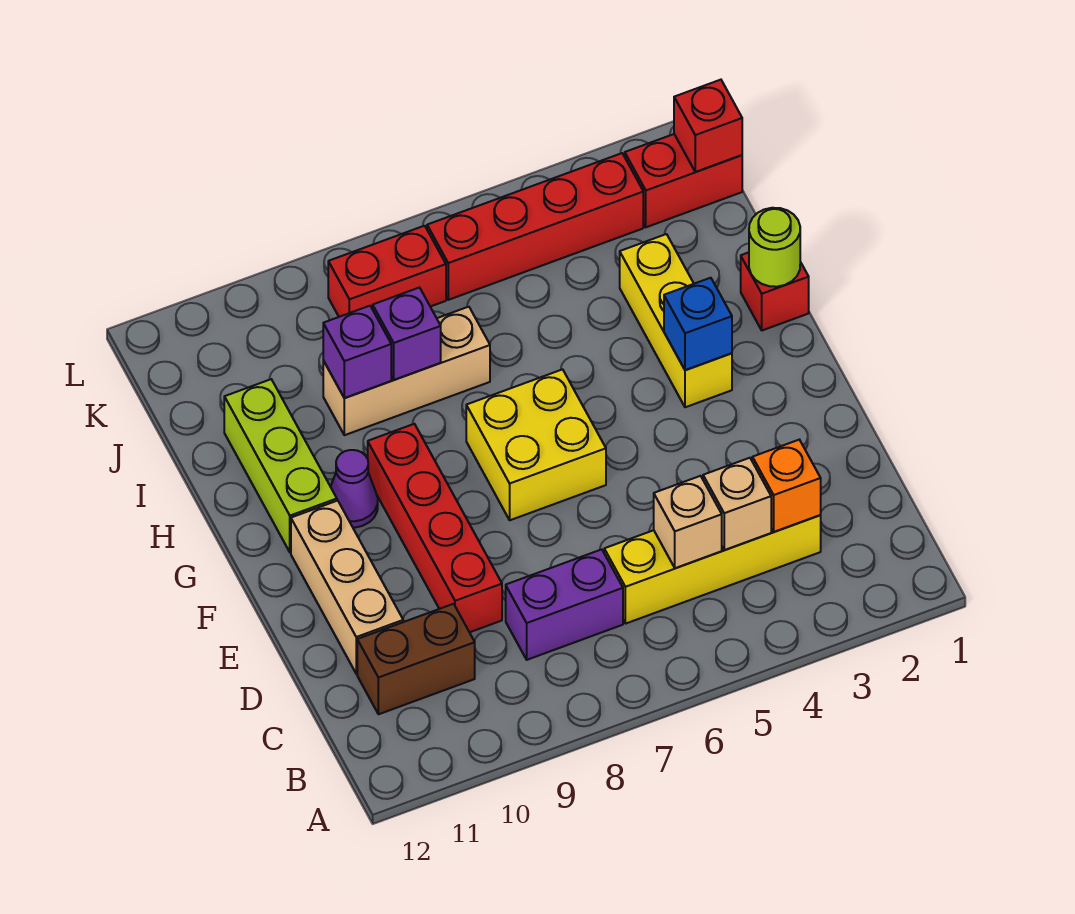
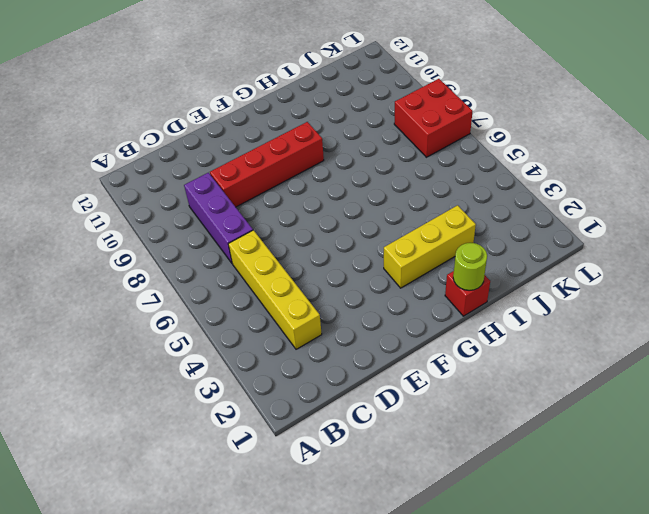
purple brick C7:C9 level 1 -> purple brick C7:C8 level 1
red brick K7:L8 level 1 -> red brick K7:K8 level 1
none -> brown brick C10:C11 level 1
none -> tan brick D11:F11 level 1
none -> yellow brick F6:G7 level 1

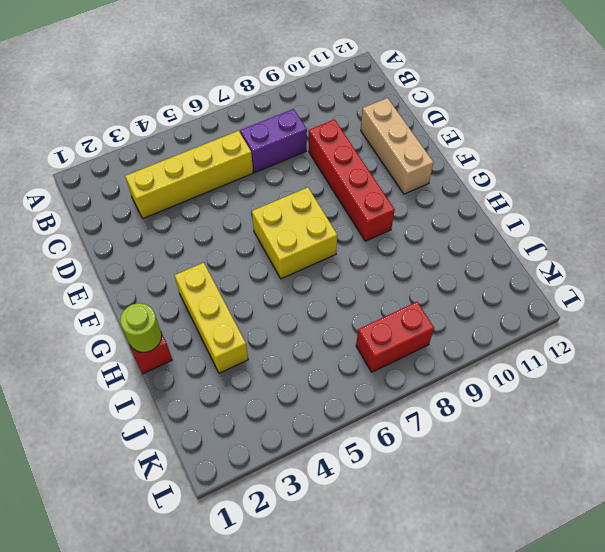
none -> brown brick C10:C11 level 1
none -> purple cone G10 level 1
none -> lime brick G11:I11 level 1

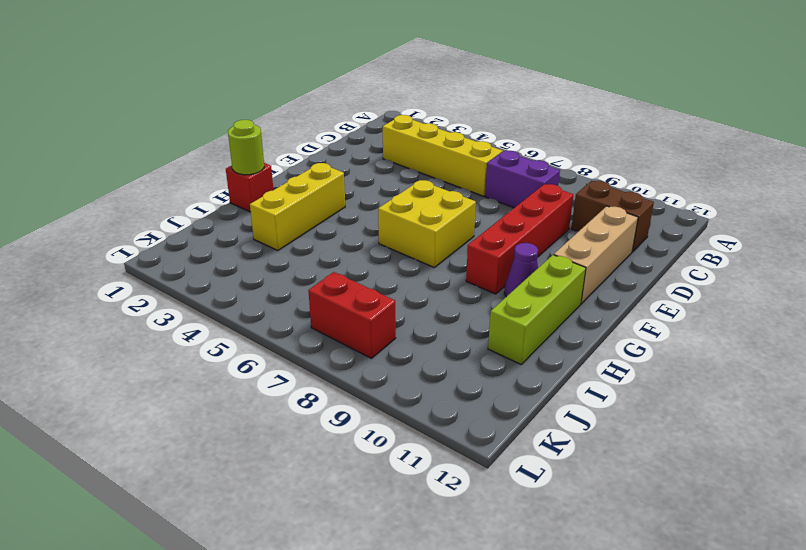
none -> tan brick I7:I9 level 1
none -> red brick K1:K2 level 1
none -> red brick K3:K6 level 1

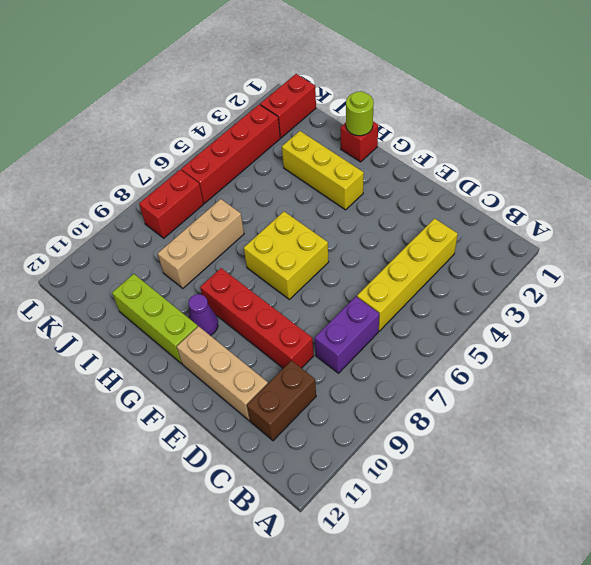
none -> orange brick C3 level 2
none -> tan brick C4 level 2
none -> tan brick C5 level 2

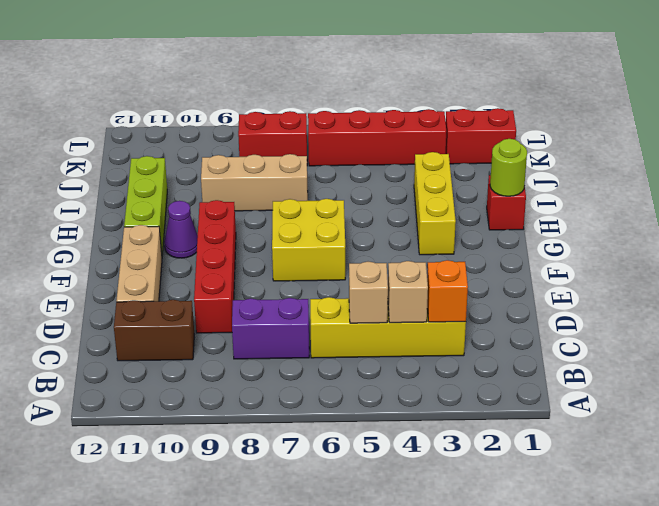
none -> blue brick G3 level 2
none -> purple brick I8 level 2
none -> purple brick I9 level 2

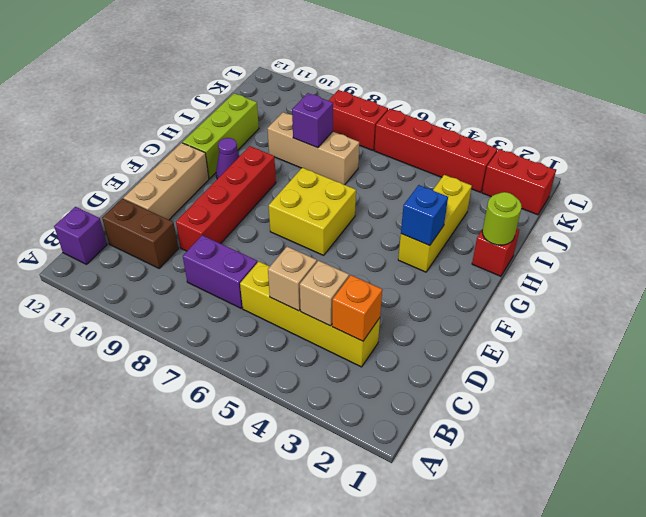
purple brick B12 level 1 -> purple brick I9 level 2
none -> red brick K1 level 2

